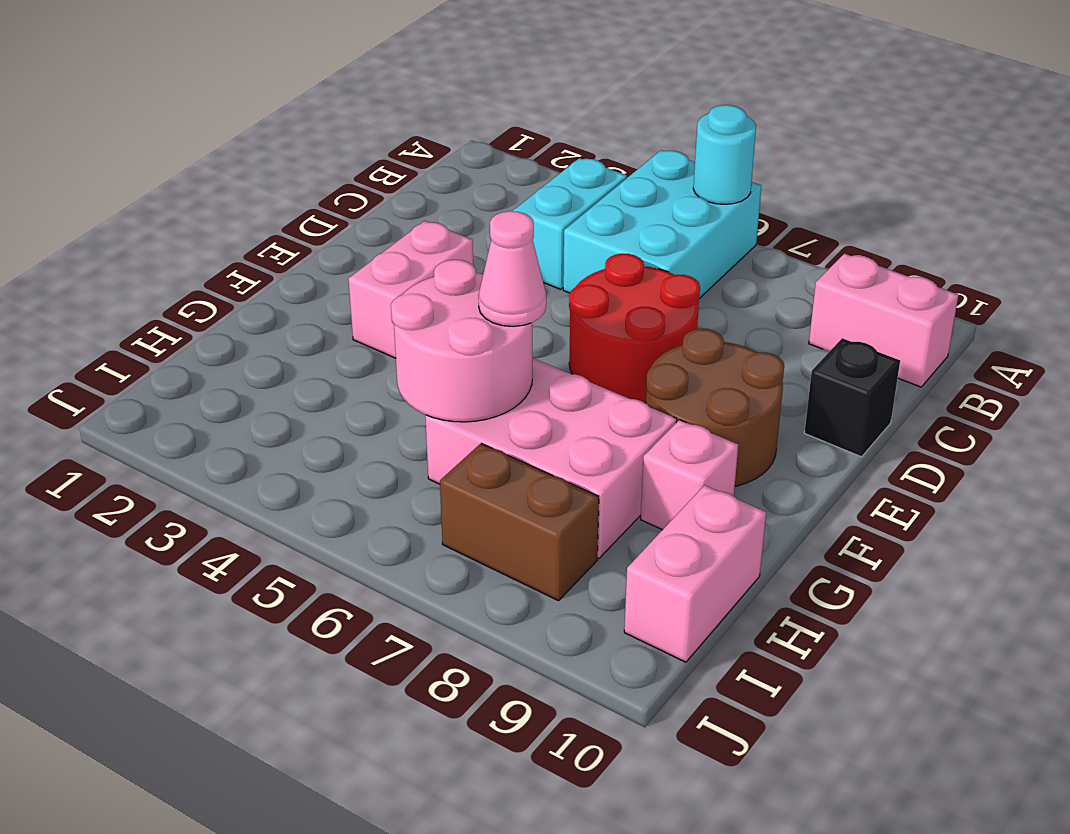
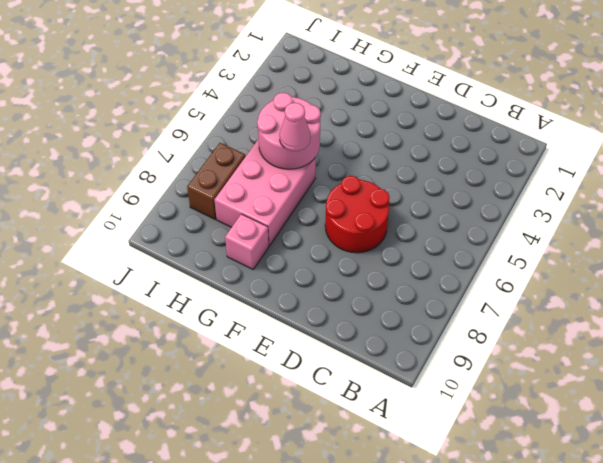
none -> cyan brick A5:C6 level 1
none -> cyan brick B4:C4 level 1
none -> pink brick B9:B10 level 1

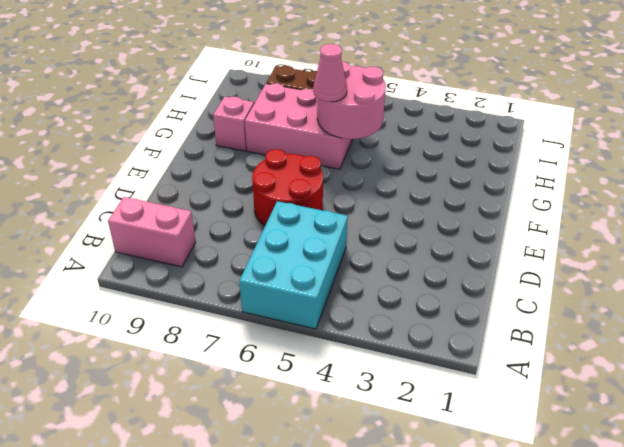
none -> cyan brick B4:C4 level 1
none -> black brick D10 level 1
none -> pink brick E3:F3 level 1

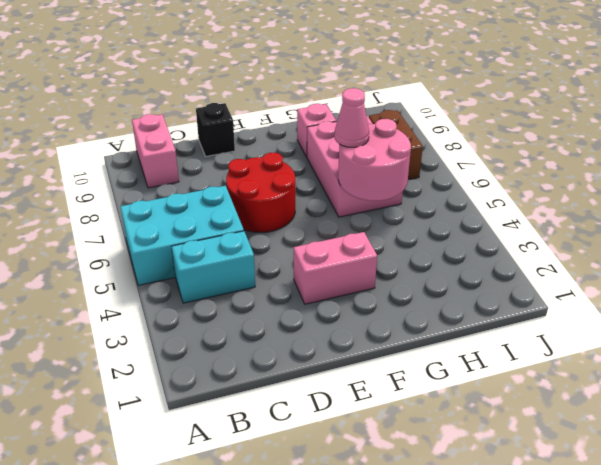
none -> brown round brick E8:F9 level 1
none -> pink brick H10:I10 level 1
none -> cyan round brick A6 level 2

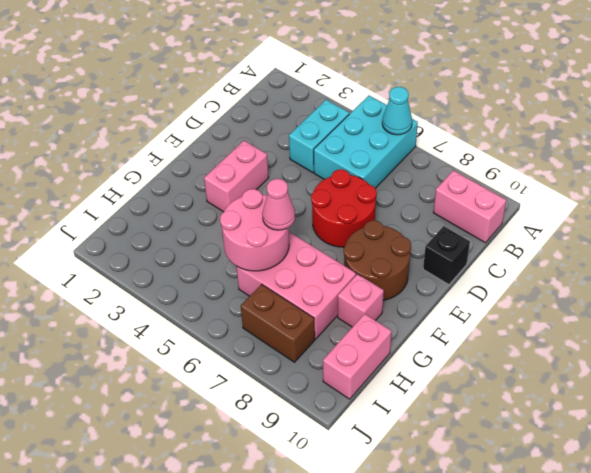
cyan cone A6 level 2 -> cyan round brick A6 level 2

